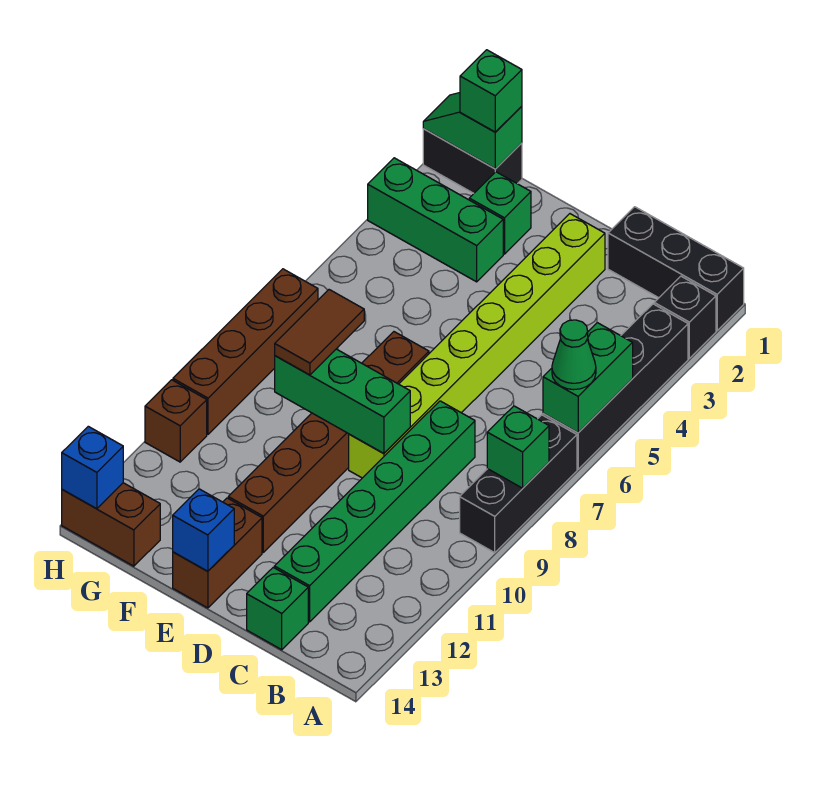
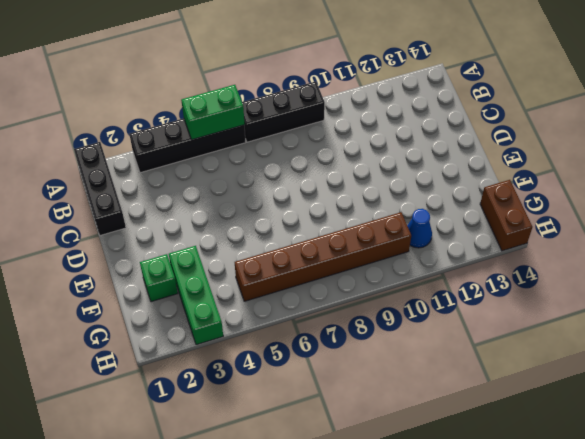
brown brick G5:G10 level 1 -> brown brick E7:E12 level 1
blue cone G11 level 1 -> none
none -> black brick A2 level 1
none -> green brick C8:C13 level 1
none -> green brick C14 level 1

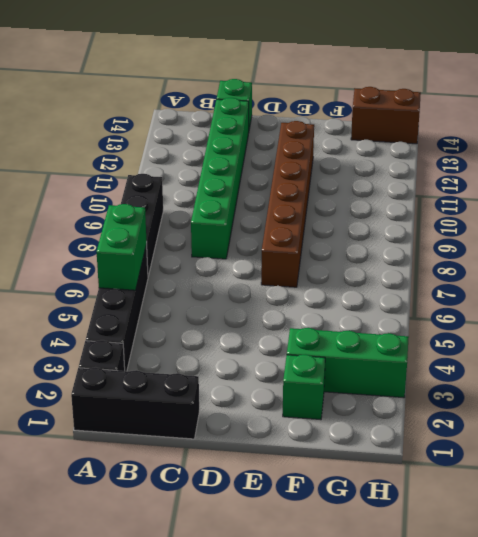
none -> lime brick D2:D9 level 1
none -> brown brick E13:E14 level 1
none -> black brick G1:H1 level 1

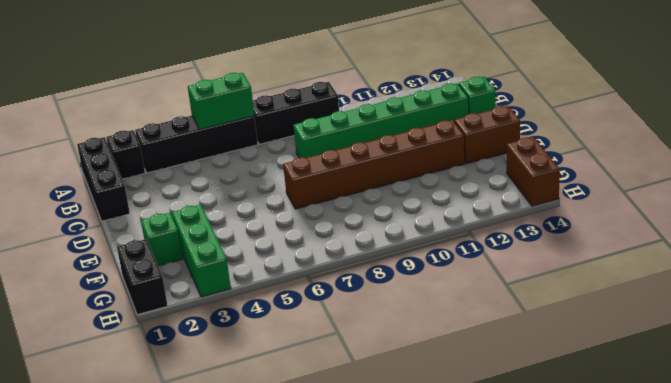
none -> lime brick D2:D9 level 1
none -> brown brick H7:H10 level 1
none -> brown brick H11 level 1

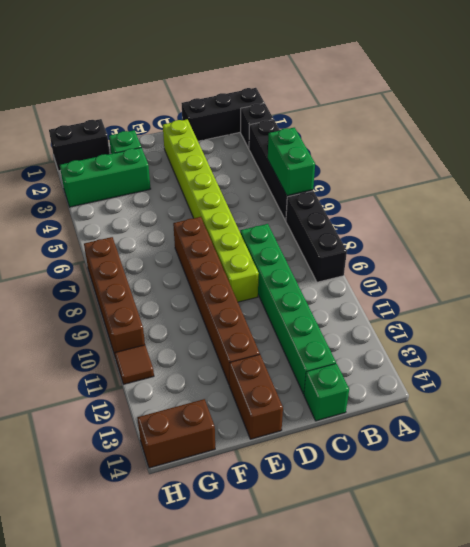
brown tile H11 level 1 -> brown brick H11 level 1
none -> green brick A8 level 2
none -> green brick D9:F9 level 2
none -> blue brick E14 level 2

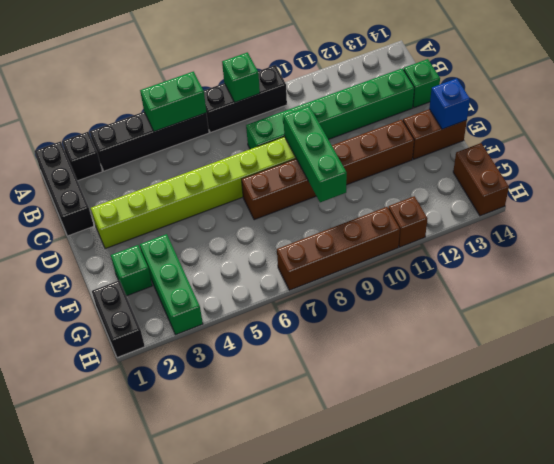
none -> green slope G1:H1 level 2 top G
none -> blue brick H14 level 2
none -> green cone A6 level 3

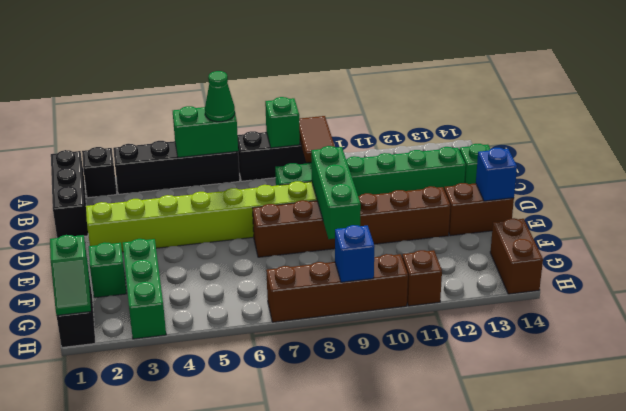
brown tile A9:B9 level 2 -> brown tile F8:F9 level 3
blue brick H9 level 2 -> blue brick H14 level 2
none -> green brick G1 level 3

